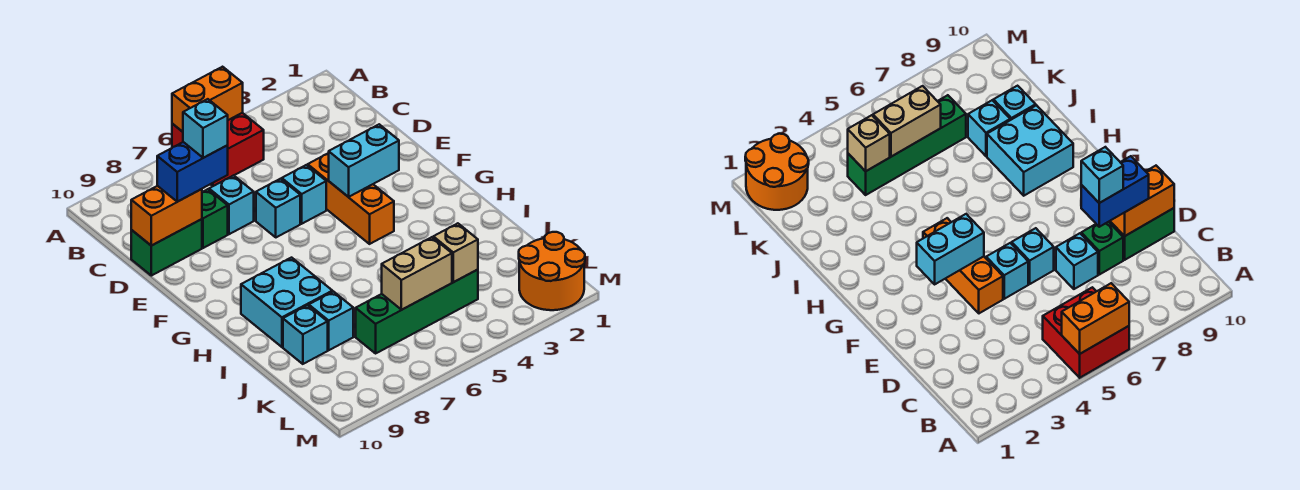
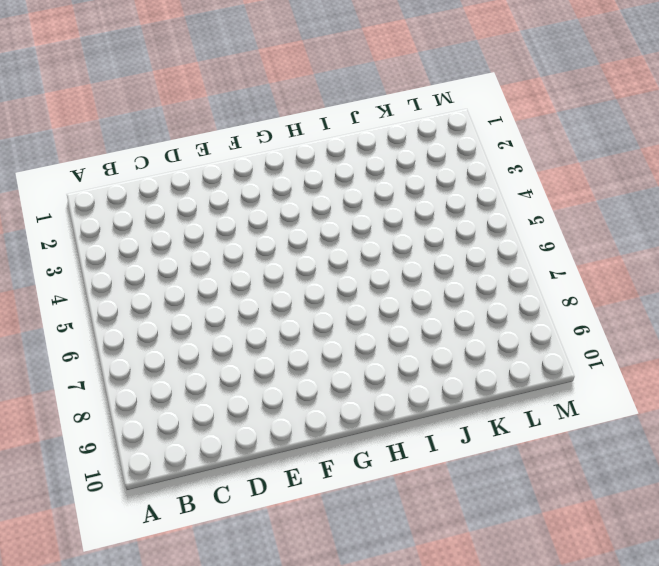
none -> red brick A5:B6 level 1
none -> cyan brick D7 level 1
none -> green brick D8 level 1

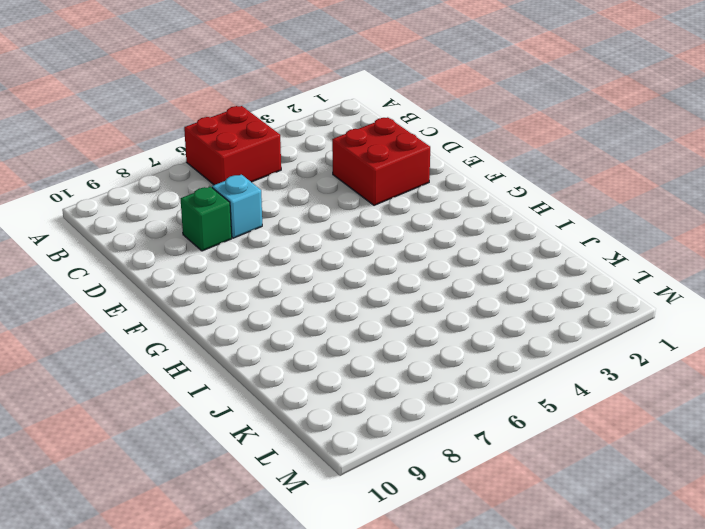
red brick D2:E3 level 1 -> none
none -> green brick D9:D10 level 1
none -> orange brick E4:G4 level 1
none -> cyan brick E5 level 1

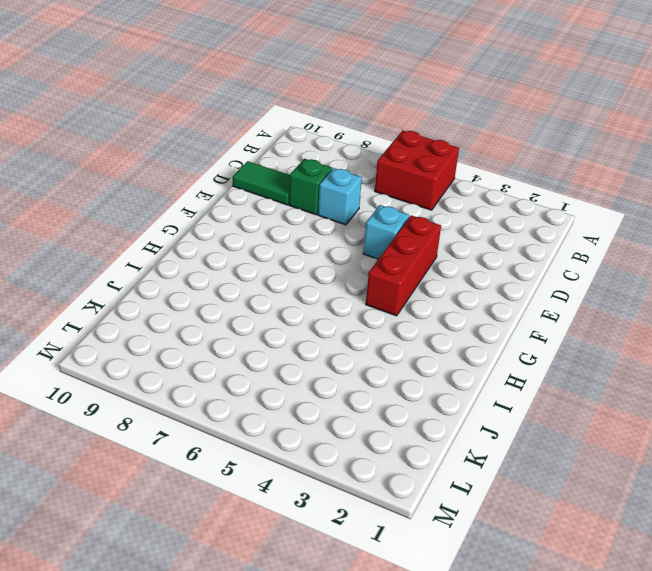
green tile D9:D10 level 1 -> green brick D9:D10 level 1
red brick E4:G4 level 1 -> orange brick E4:G4 level 1
none -> cyan brick E6 level 1
none -> cyan brick H8:I9 level 1
none -> cyan brick J8 level 1

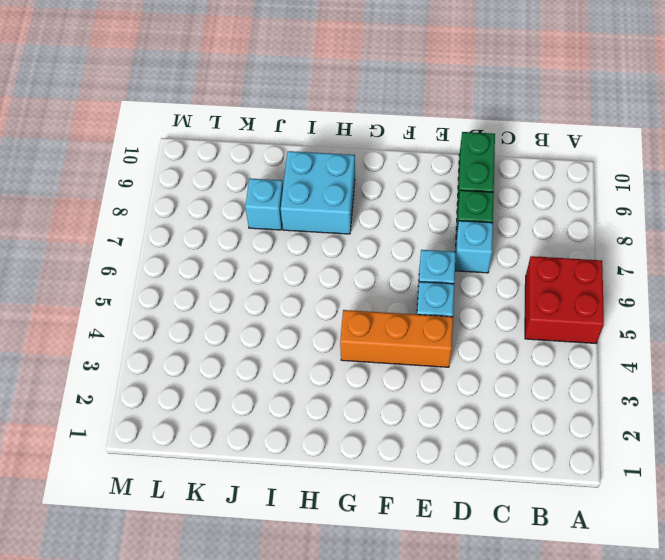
none -> cyan brick J9 level 1
none -> green brick K4:K7 level 1
none -> orange round brick L1:M2 level 1

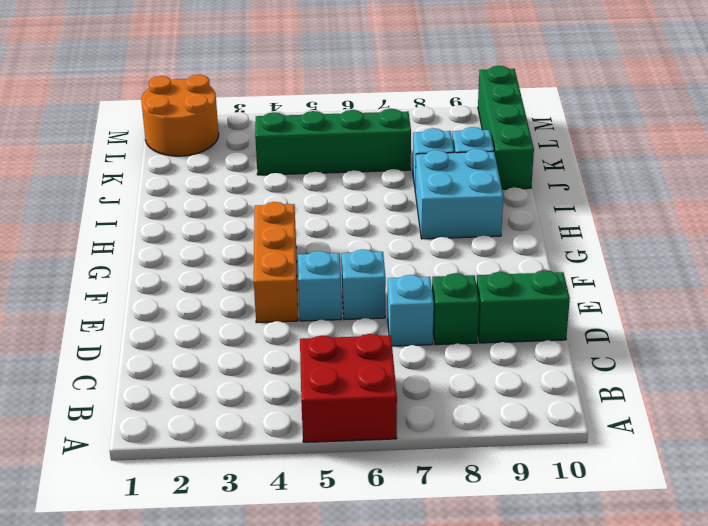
green brick J10:M10 level 1 -> none
none -> orange brick A5:A6 level 2
none -> orange brick D9:D10 level 2
none -> cyan brick F3:F4 level 2

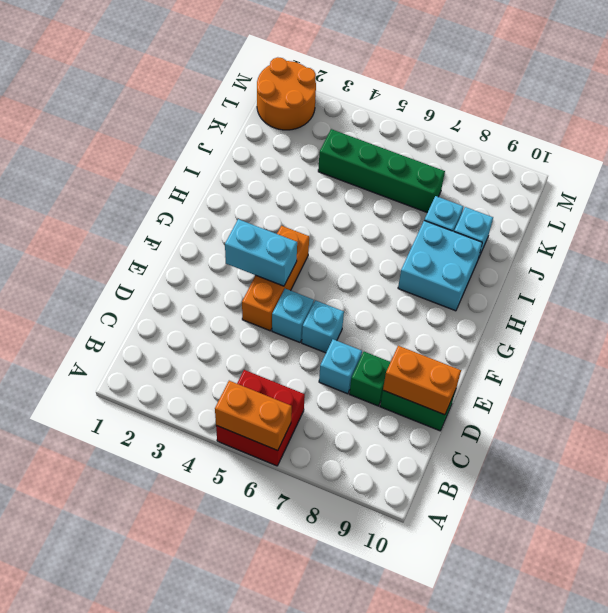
none -> tan brick K4 level 2
none -> tan brick K5:K6 level 2
none -> blue brick D8:D9 level 3

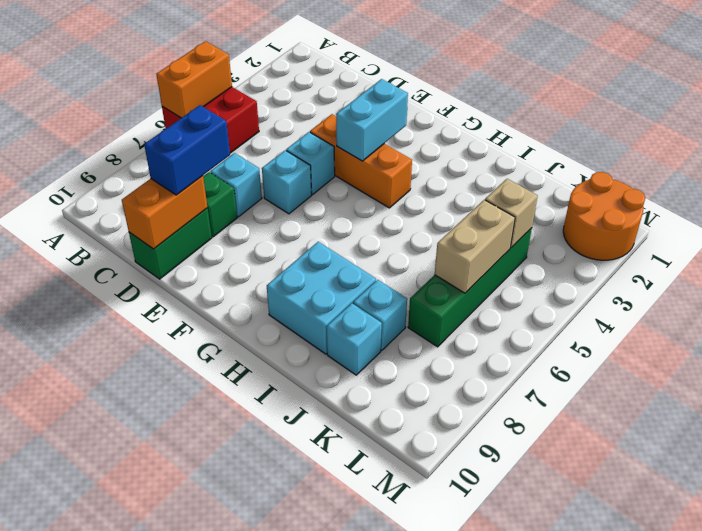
none -> cyan brick D8 level 4

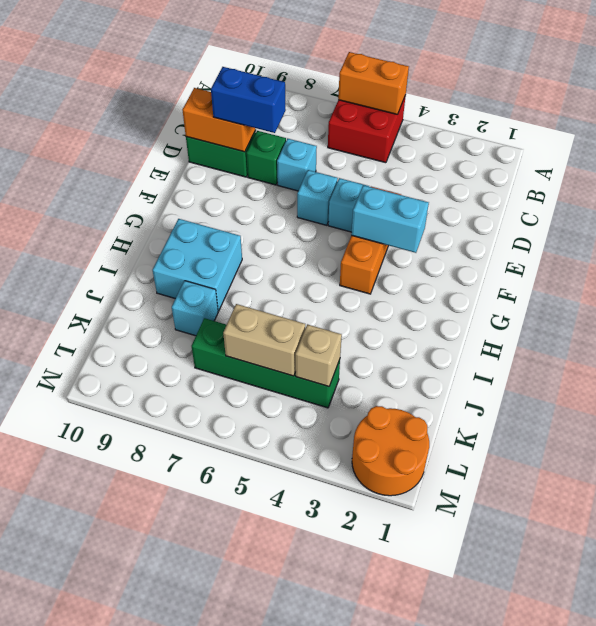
none -> cyan brick J9 level 1
none -> cyan brick D8 level 4

